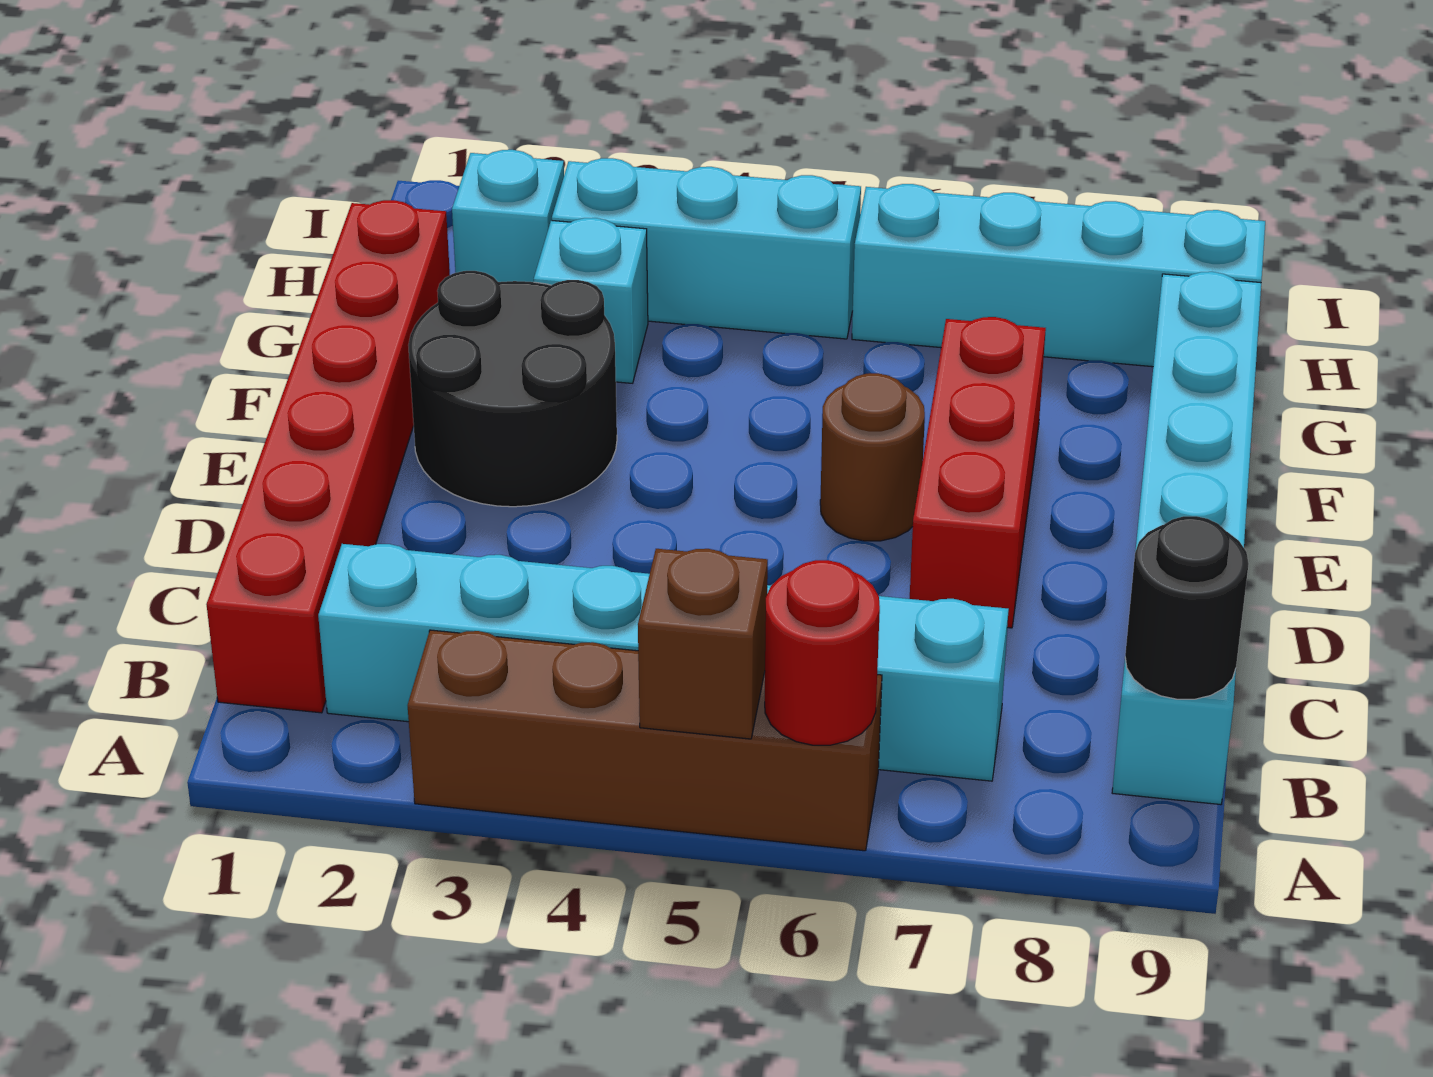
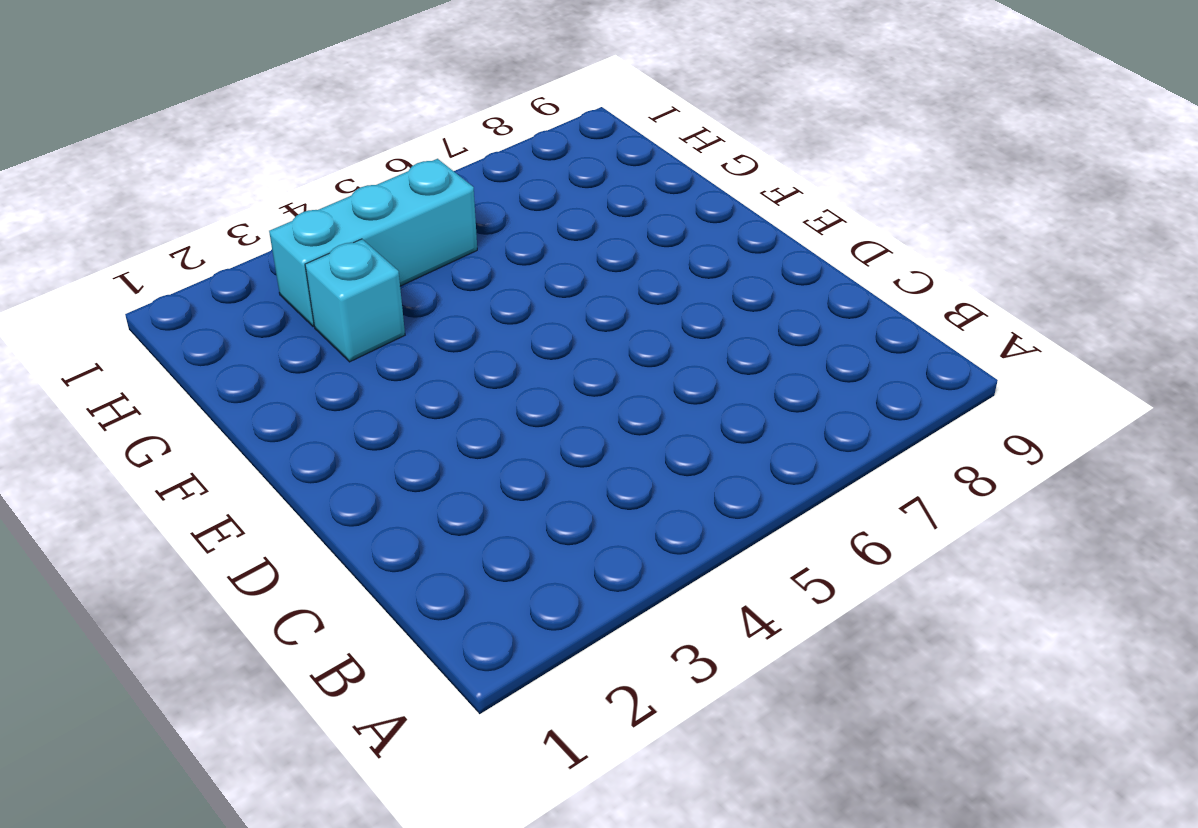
none -> brown brick A3:A6 level 1
none -> red brick B1:G1 level 1
none -> cyan brick B2:B7 level 1

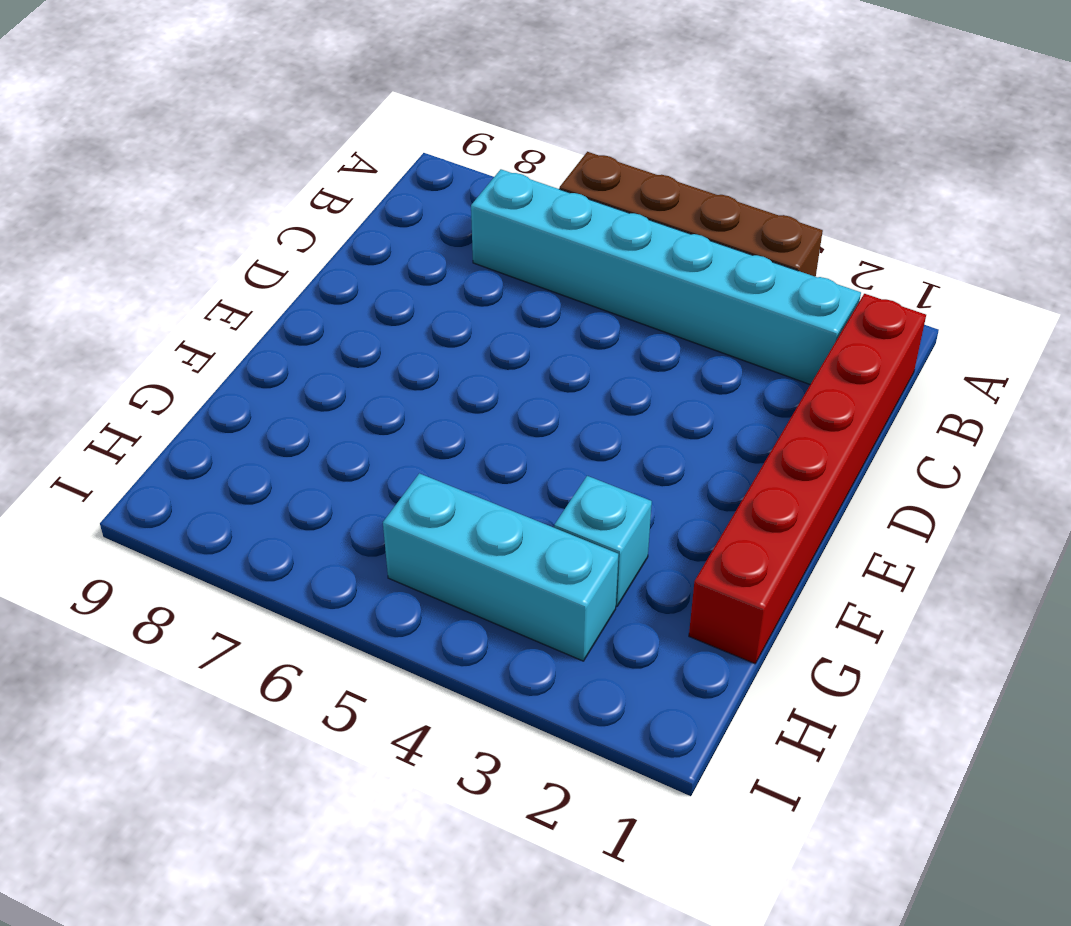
none -> cyan brick B9:G9 level 1
none -> red brick D7:F7 level 1
none -> black round brick E2:F3 level 1

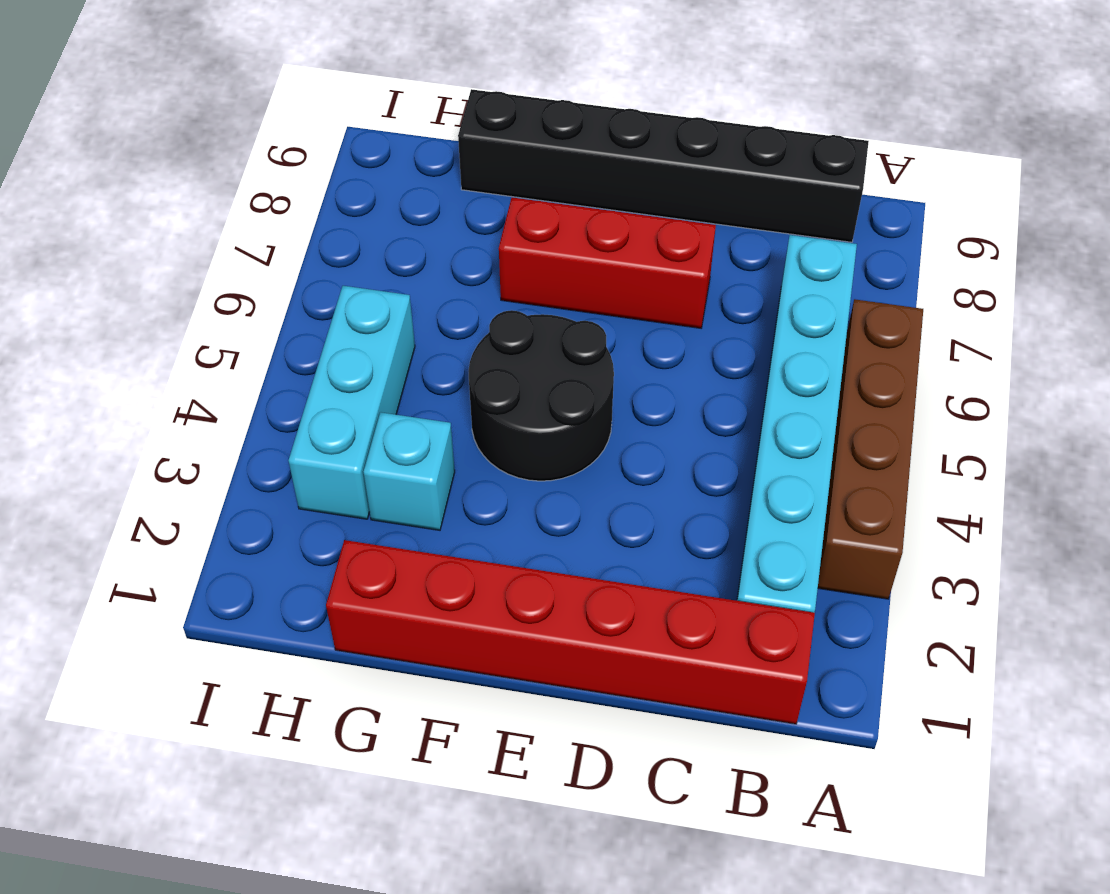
black brick B9:G9 level 1 -> cyan brick B9:G9 level 1
black round brick E4:F5 level 1 -> black round brick E2:F3 level 1
none -> brown round brick E6 level 1
none -> cyan brick H2 level 1
none -> cyan brick H6:H9 level 1

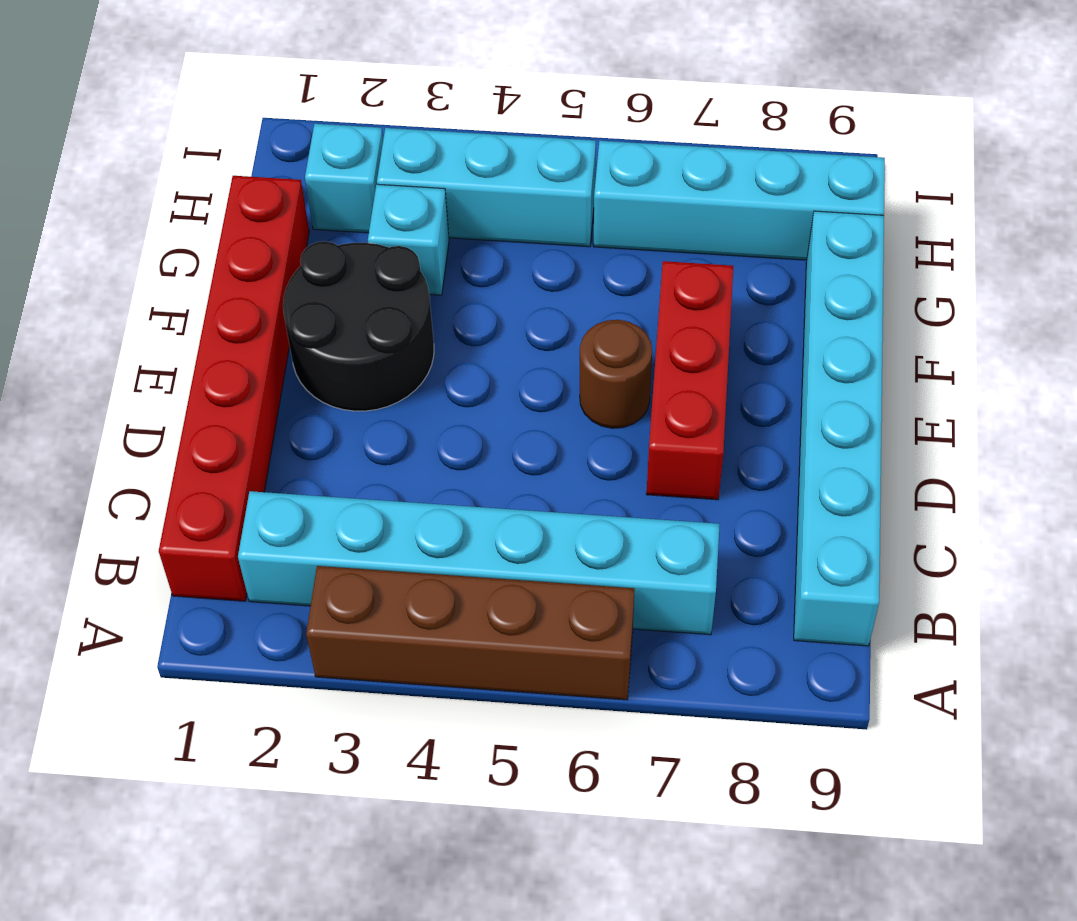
none -> brown brick A5 level 2
none -> red round brick A6 level 2
none -> black round brick B9 level 2

